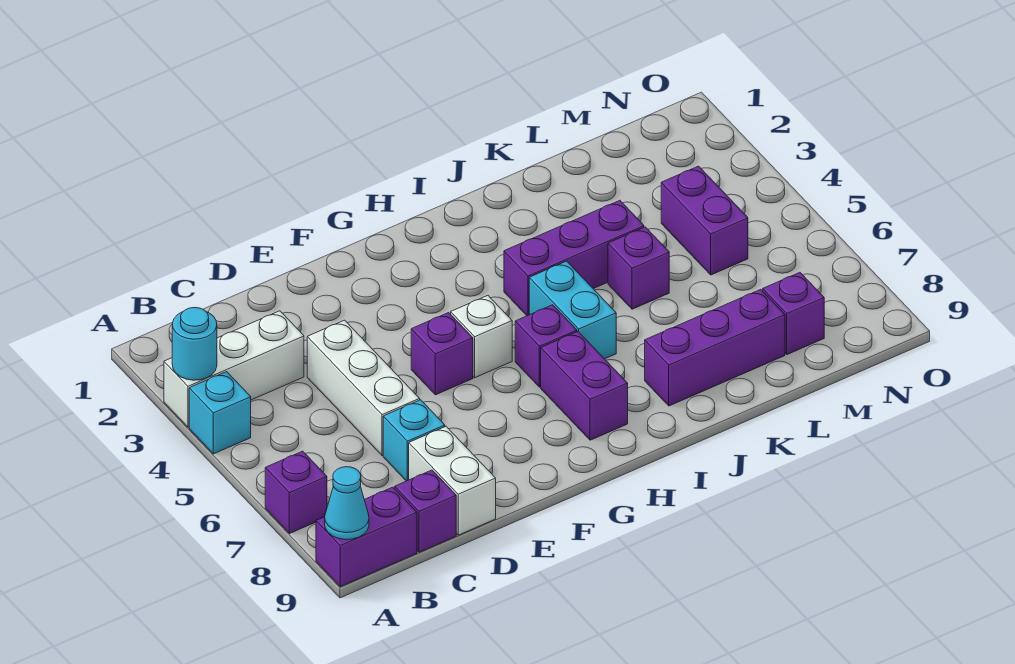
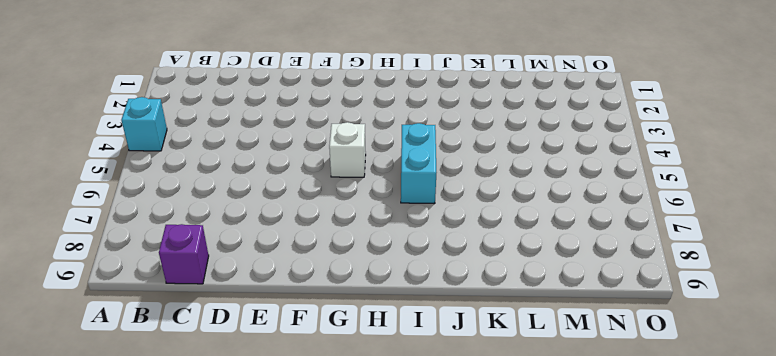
none -> white brick A3:C3 level 1
none -> purple brick A7 level 1
none -> purple brick A9:B9 level 1

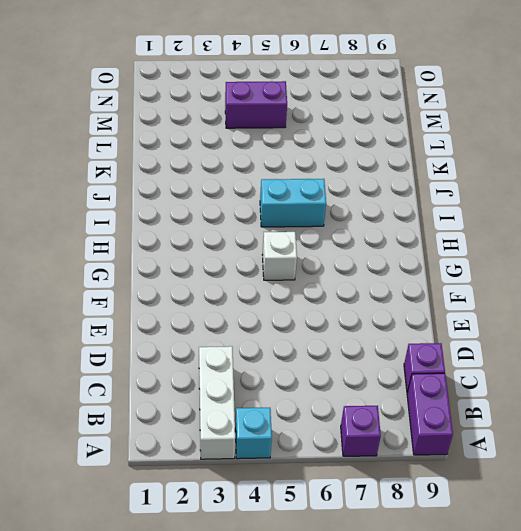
none -> white brick D4:D6 level 1
none -> cyan brick D7 level 1
none -> white brick D8:D9 level 1

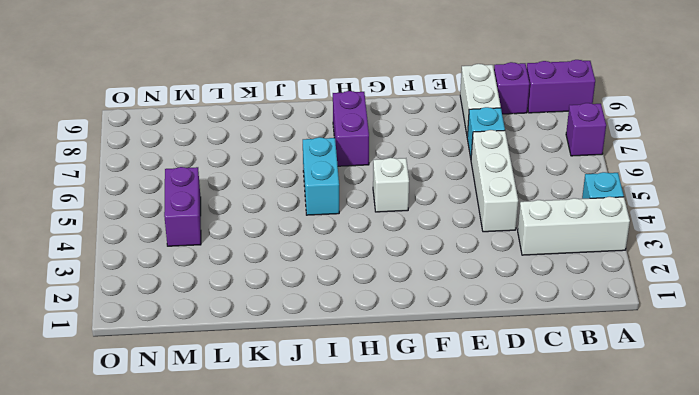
none -> purple brick F5 level 1
none -> purple brick H6 level 1
none -> purple brick I4:K4 level 1

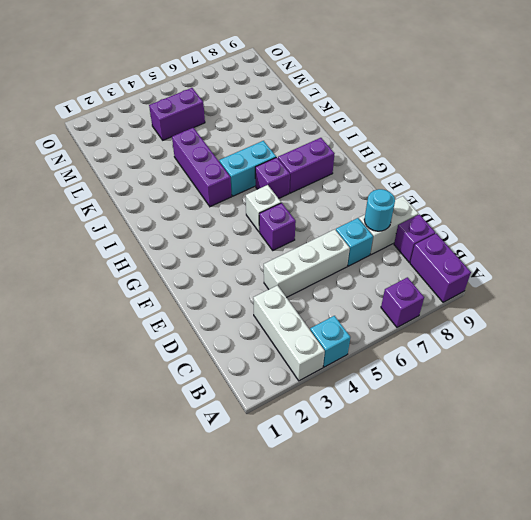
cyan round brick D8 level 2 -> cyan round brick A3 level 2
none -> purple brick J8:L8 level 1
none -> purple brick K5 level 1
none -> purple brick M8 level 1

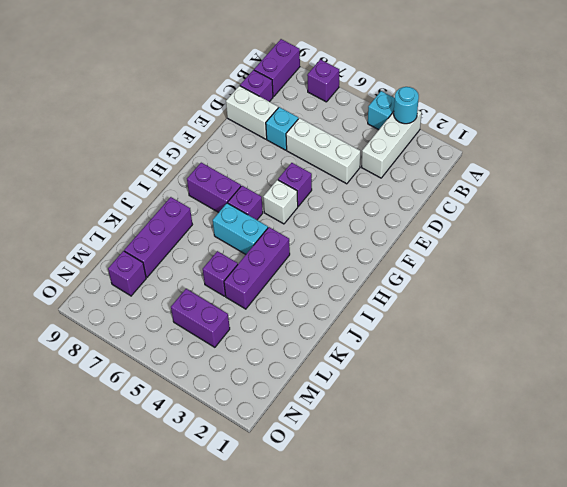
none -> cyan cone A9 level 2

